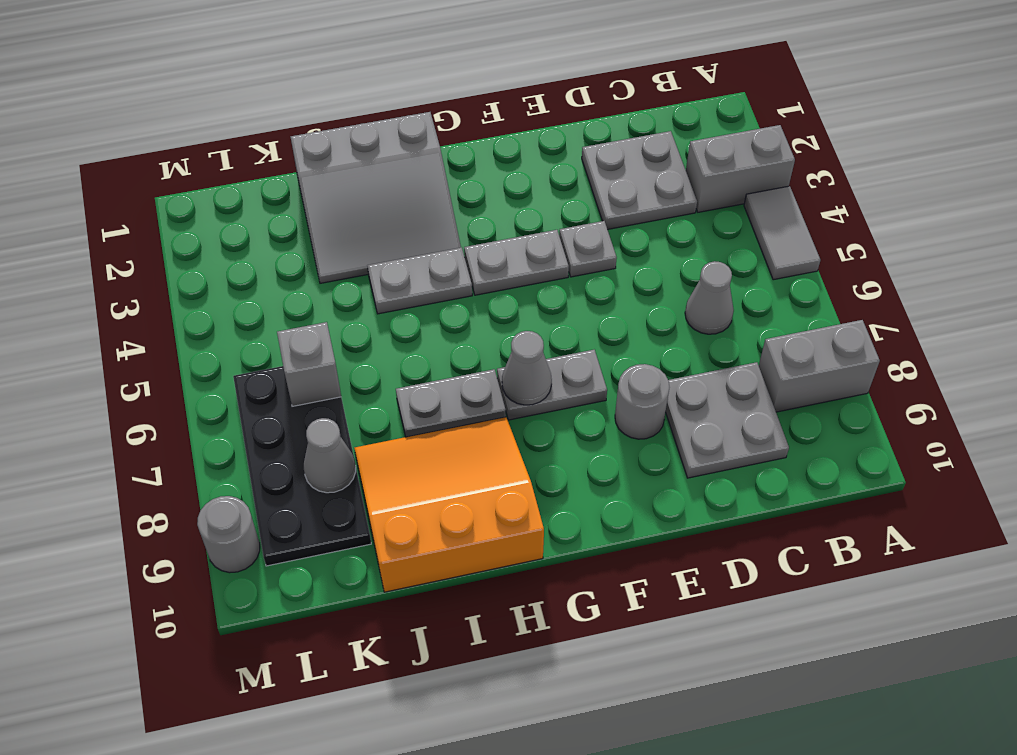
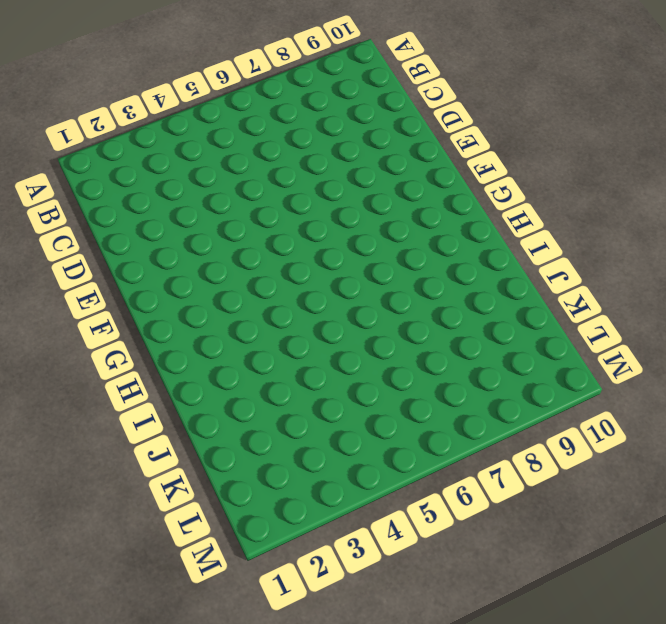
none -> grey brick A3:B3 level 1
none -> grey tile A4:A5 level 1
none -> grey brick A8:B8 level 1

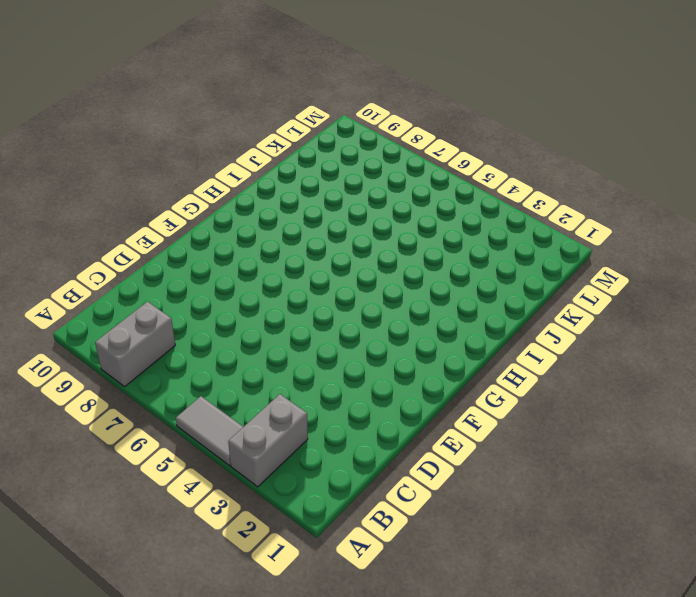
none -> grey plate C2:D3 level 1
none -> grey cone C6 level 1
none -> grey plate C8:D9 level 1

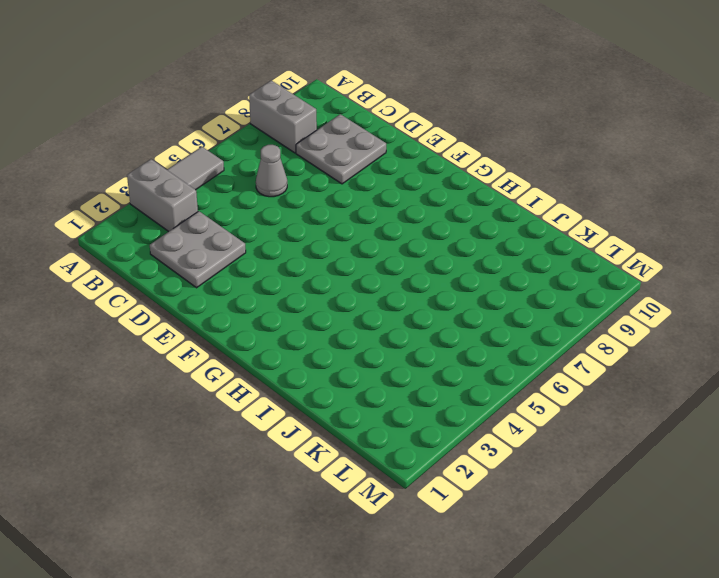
none -> grey plate E4 level 1
none -> grey round brick E8 level 1
none -> grey plate F4:G4 level 1

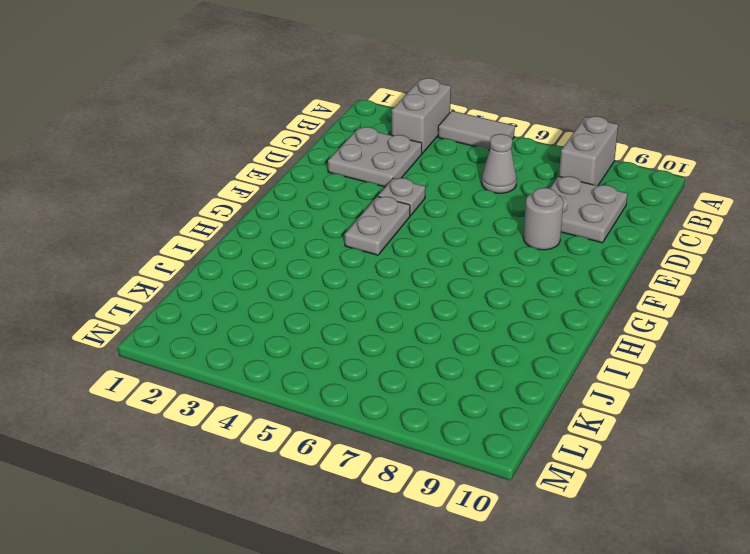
none -> grey plate F7:G7 level 1
none -> grey slope H1:J3 level 1 top 1
none -> grey plate H4:I4 level 1

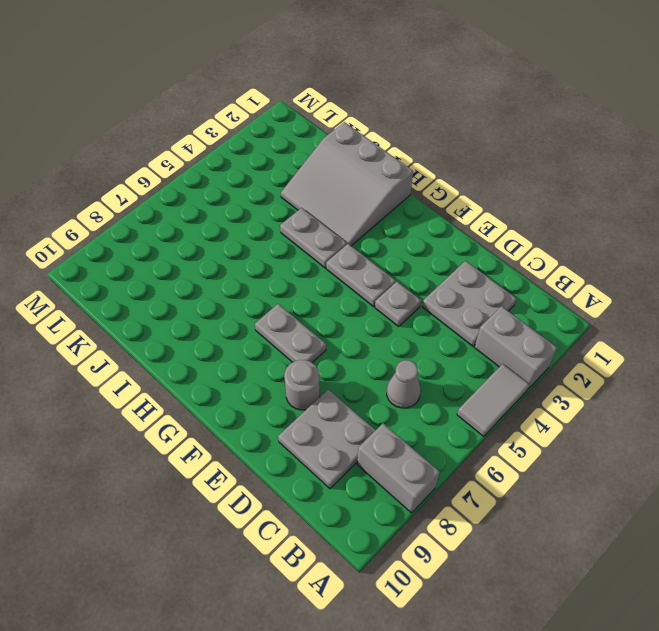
none -> grey plate H7:I7 level 1
none -> orange slope H8:J10 level 1 top 10
none -> black plate K6:L9 level 1

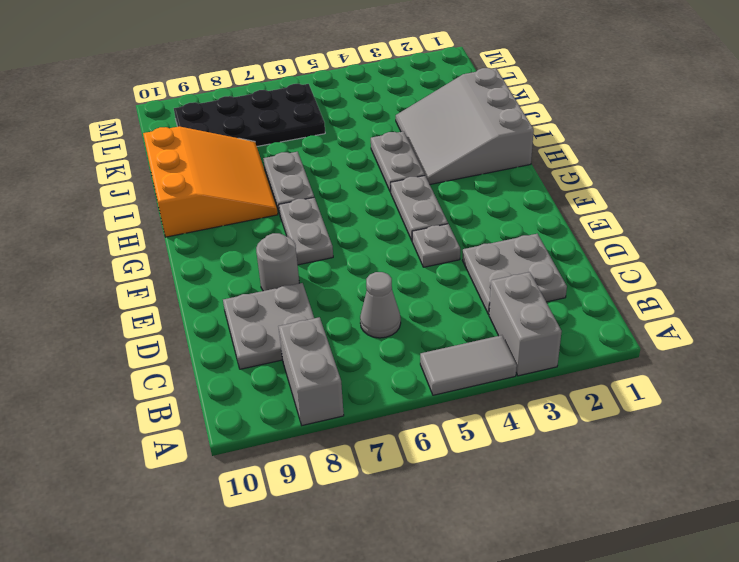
none -> grey round brick M9 level 1
none -> grey cone G7 level 2
none -> grey brick K6 level 2

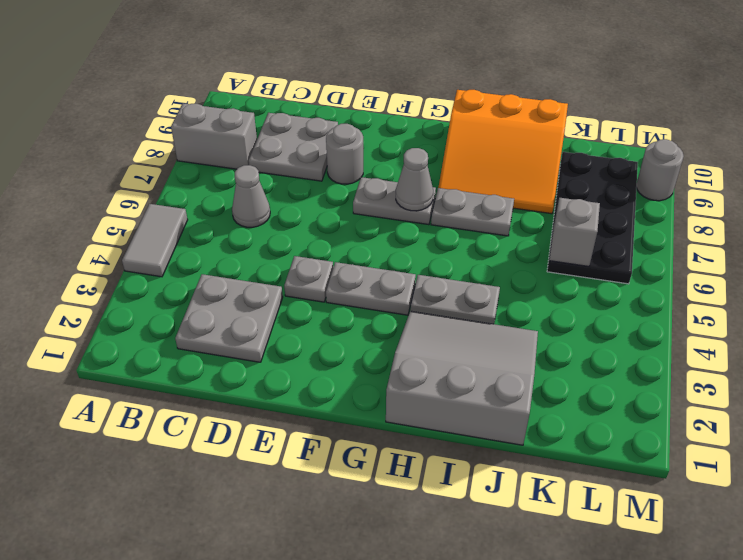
none -> grey brick A3:B3 level 1
none -> grey cone K8 level 2

